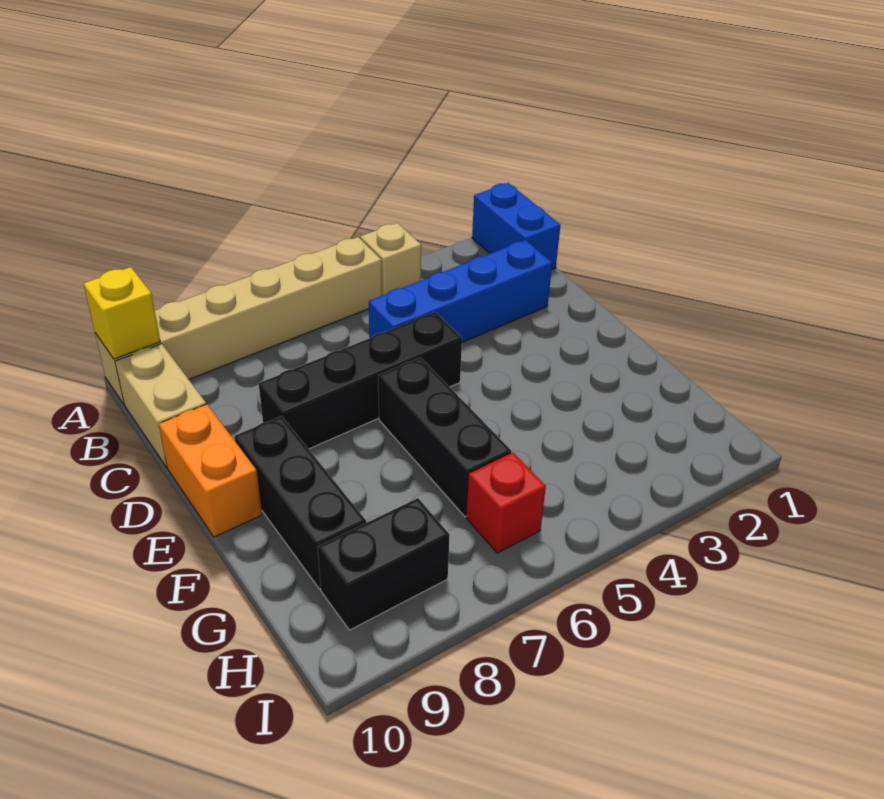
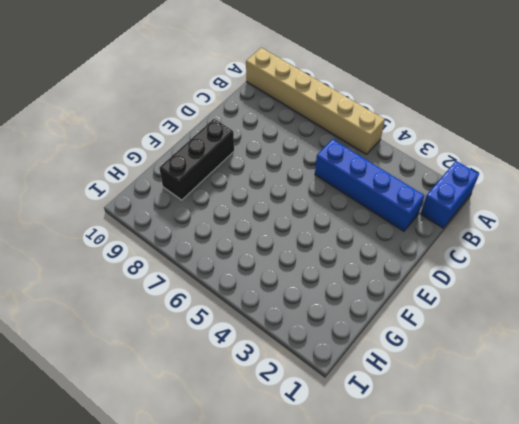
none -> tan brick A4 level 1
none -> tan brick B10:C10 level 1
none -> black brick D5:D8 level 1

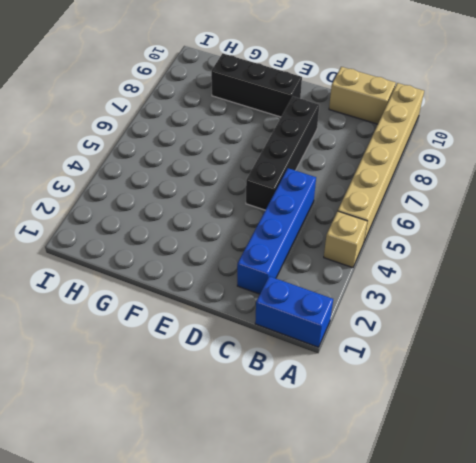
none -> orange brick D10:E10 level 1
none -> black brick E6:G6 level 1
none -> red brick H6 level 1

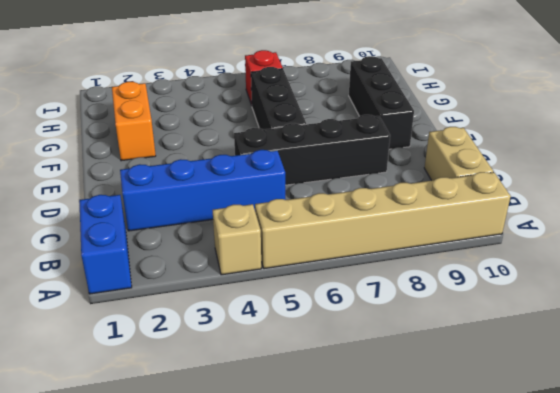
orange brick F2:G2 level 1 -> orange brick D10:E10 level 1
none -> black brick H8:H9 level 1
none -> yellow brick A10 level 2

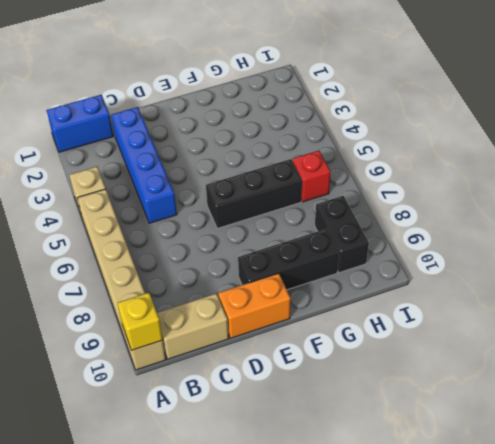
none -> black brick D5:D8 level 1

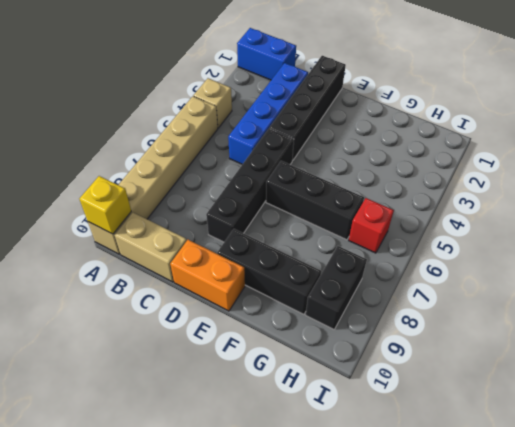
black brick D1:D4 level 1 -> none

